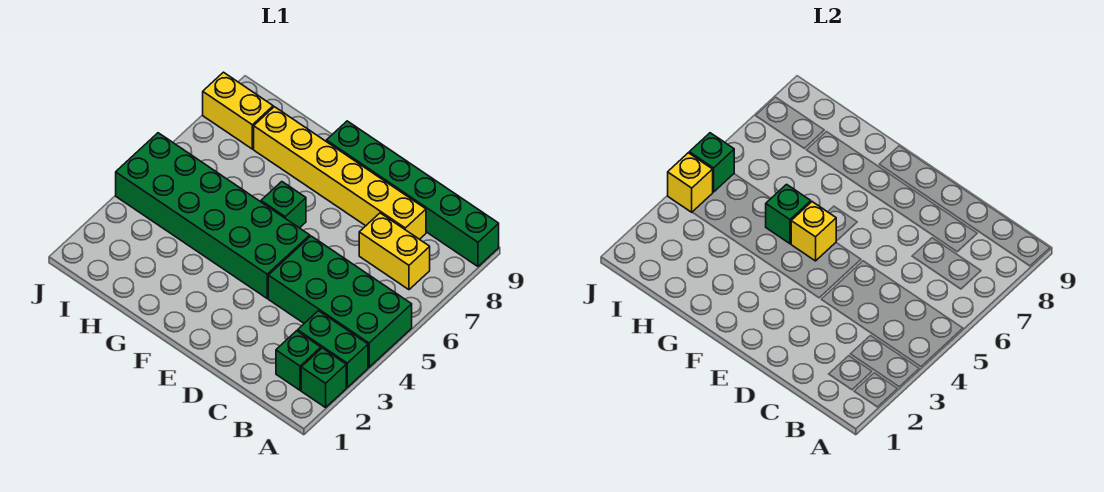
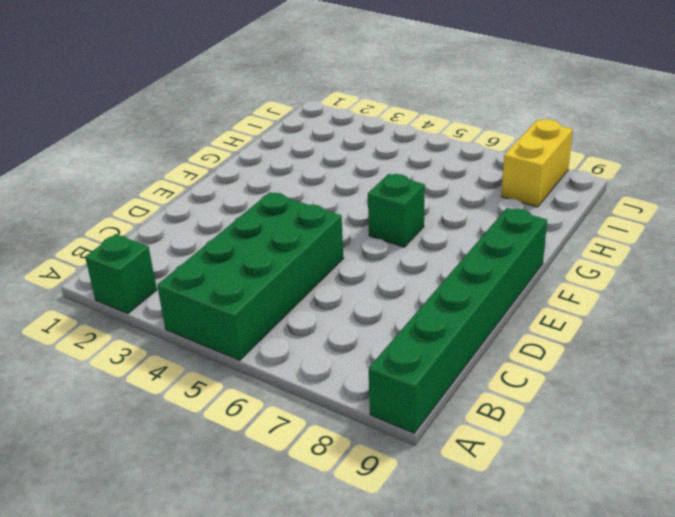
none -> green brick A3:B3 level 1
none -> green brick B2 level 1
none -> yellow brick B7:C7 level 1

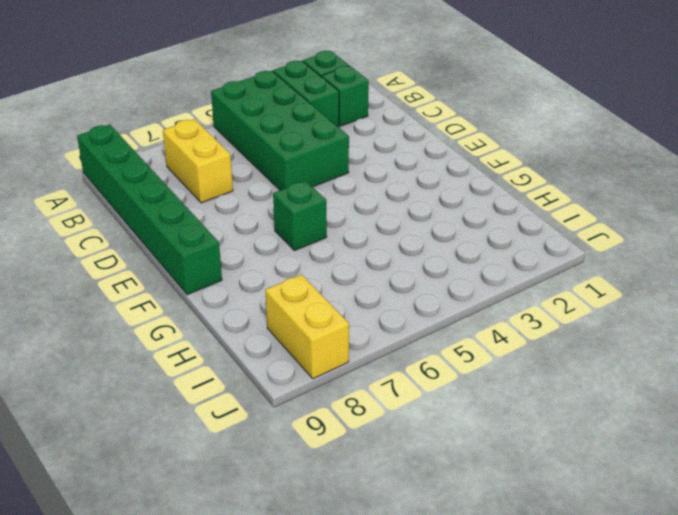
none -> yellow brick C8:H8 level 1
none -> green brick E4:J5 level 1
none -> yellow brick F5 level 2

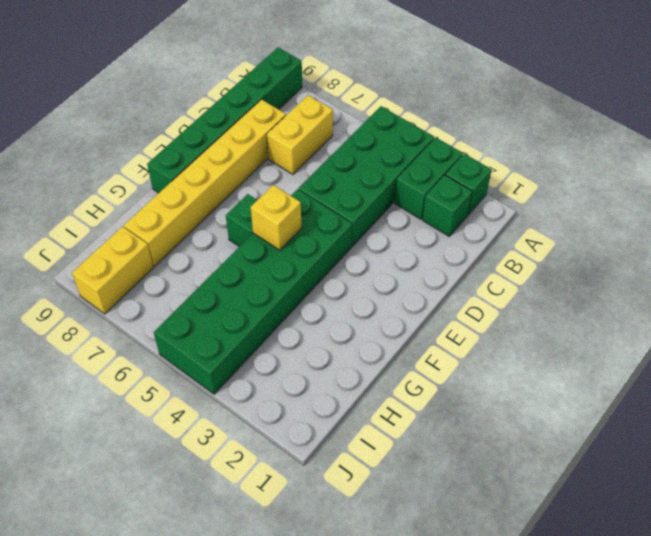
none -> green brick G5 level 2
none -> yellow brick J4 level 2
none -> green brick J5 level 2

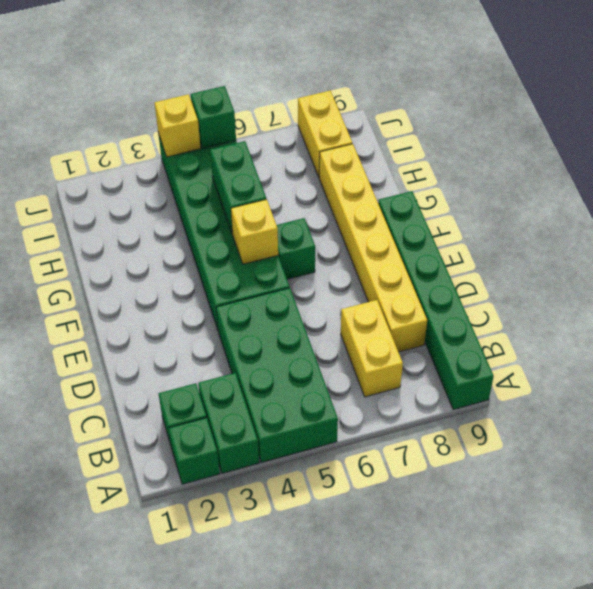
green brick G5:H5 level 2 -> green brick G5 level 2

